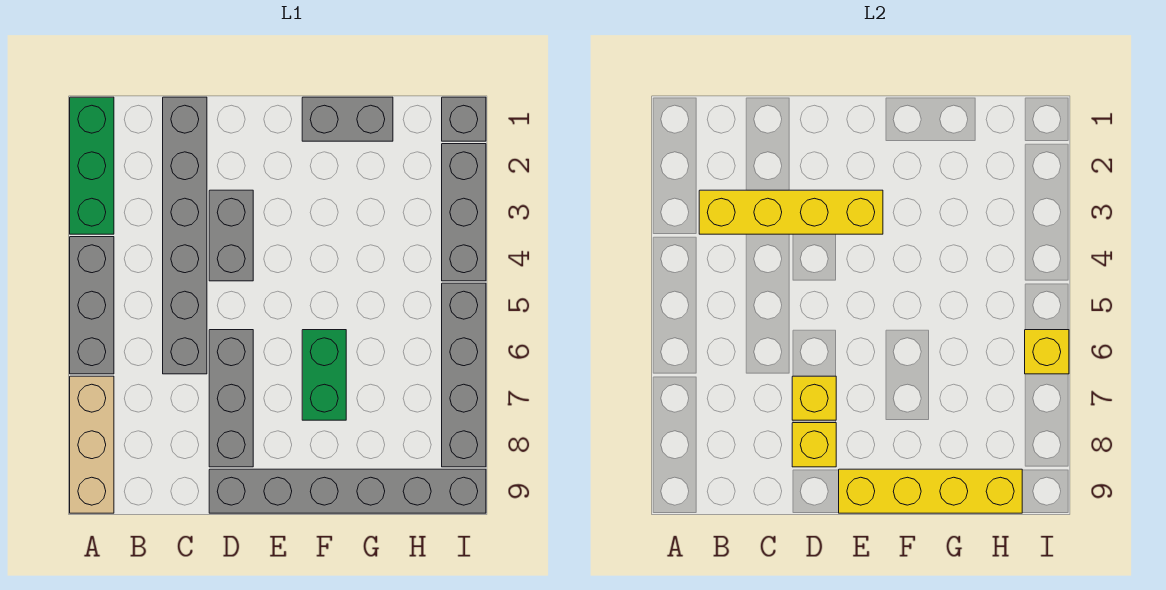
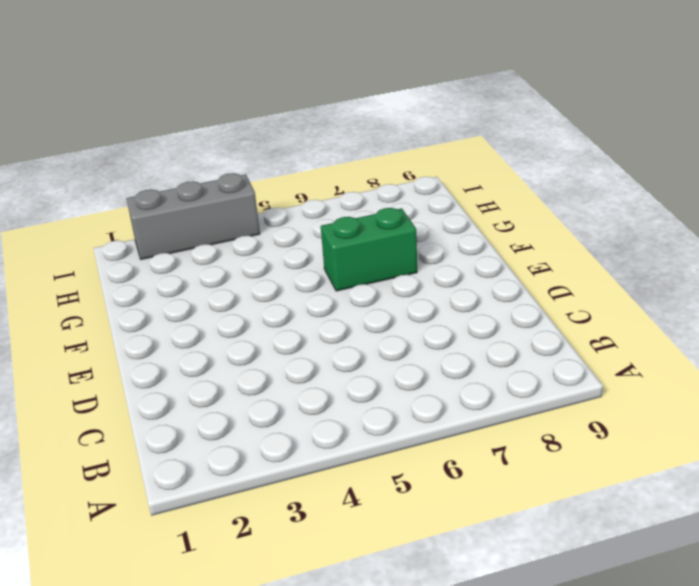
none -> green brick A1:A3 level 1
none -> grey brick A4:A6 level 1
none -> tan brick A7:A9 level 1

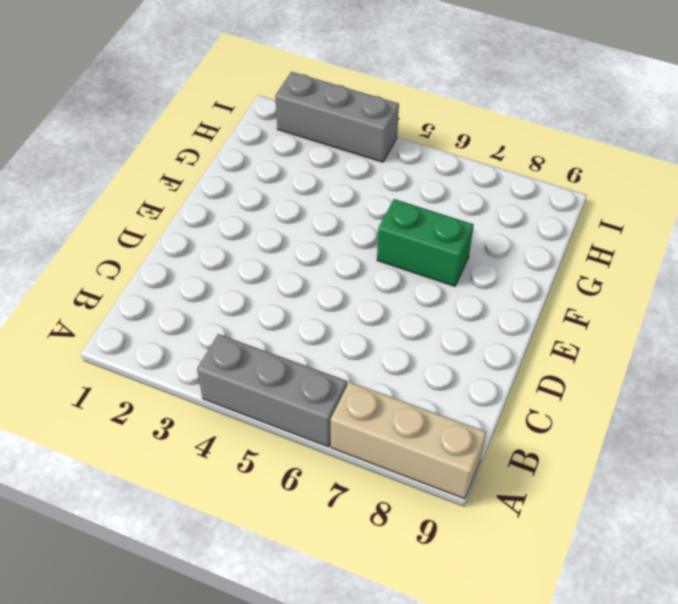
none -> green brick A1:A3 level 1
none -> grey brick C1:C6 level 1
none -> grey brick D3:D4 level 1

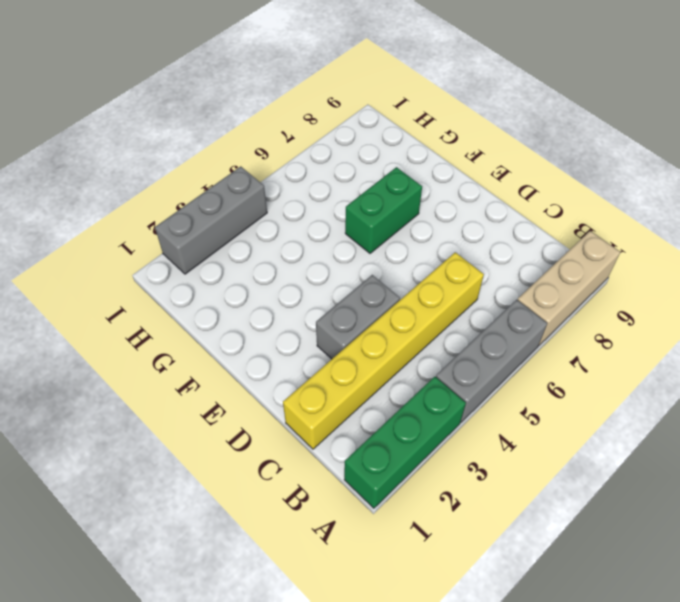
yellow brick C1:C6 level 1 -> grey brick C1:C6 level 1
none -> grey brick D6:D8 level 1
none -> grey brick D9:I9 level 1
none -> grey brick F1:G1 level 1

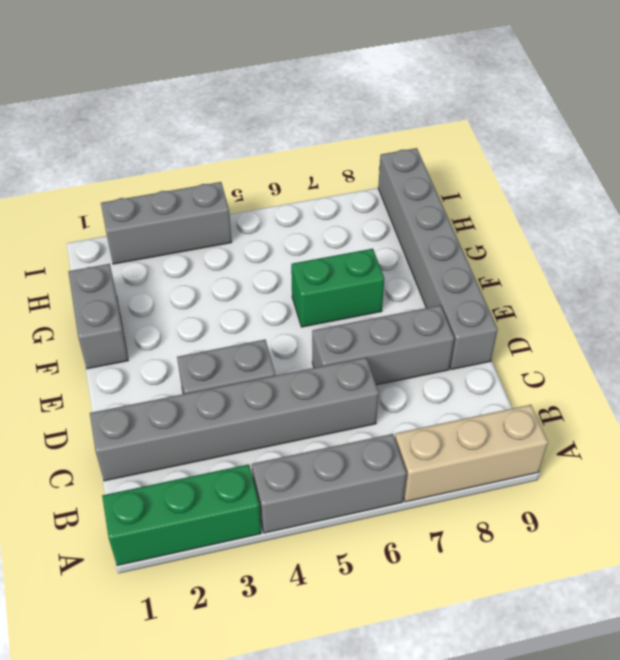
none -> grey brick I1 level 1
none -> grey brick I5:I8 level 1
none -> yellow brick B3:E3 level 2

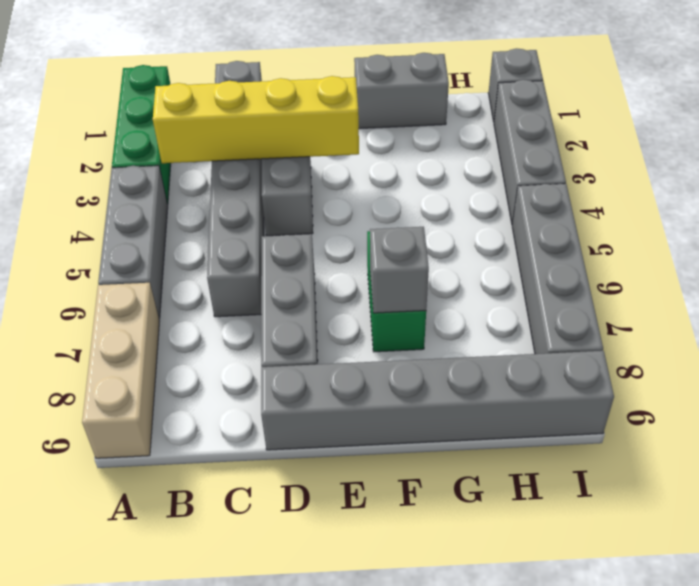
grey brick F7 level 2 -> none
none -> yellow brick D7 level 2
none -> yellow brick D8 level 2
none -> yellow brick E9:H9 level 2

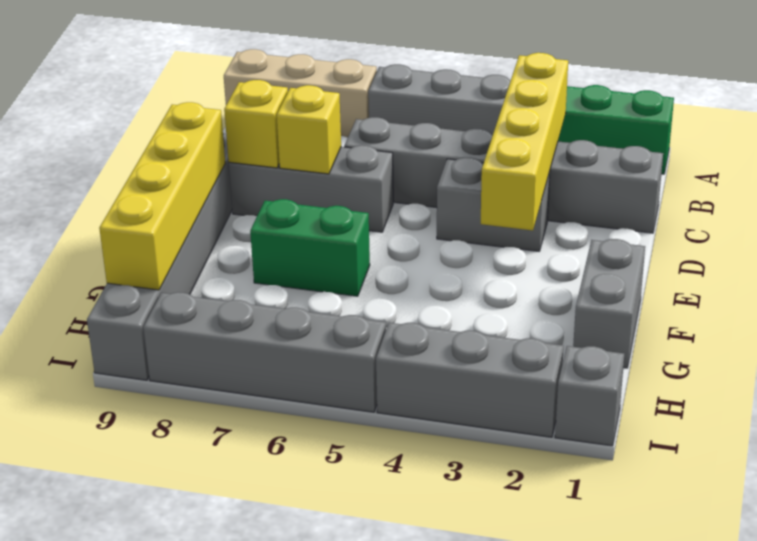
none -> yellow brick I6 level 2

